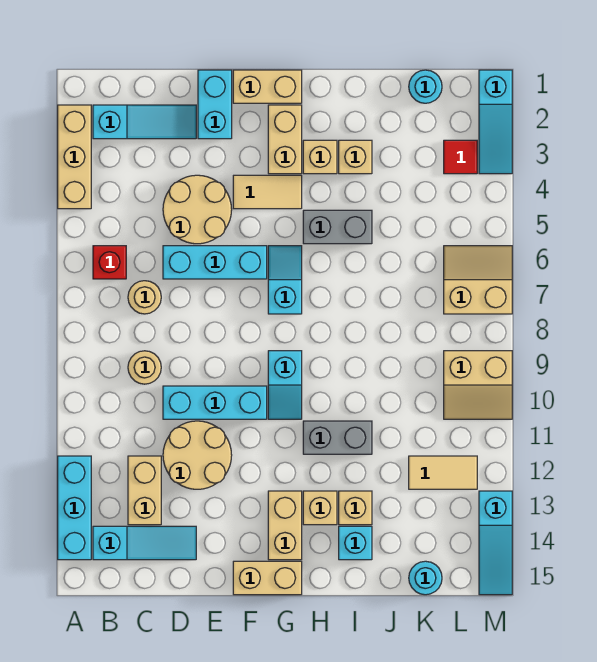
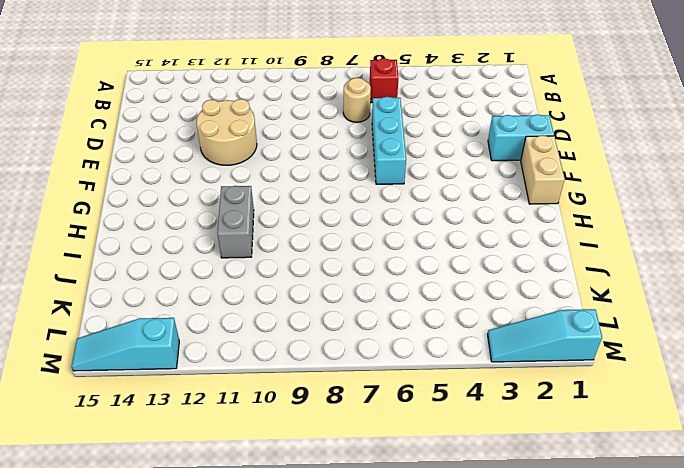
none -> tan brick A2:A4 level 1
none -> cyan brick A12:A14 level 1
none -> cyan slope B2:D2 level 1 top B
none -> cyan slope B14:D14 level 1 top B

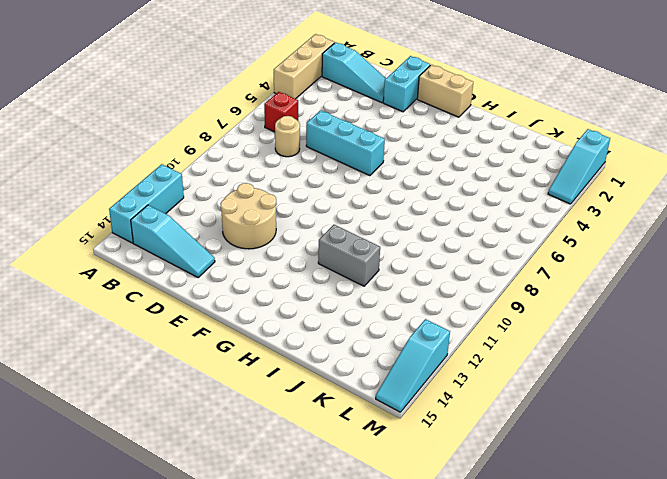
none -> tan round brick C9 level 1
none -> tan brick C12:C13 level 1
none -> tan round brick D4:E5 level 1
none -> cyan brick D10:F10 level 1

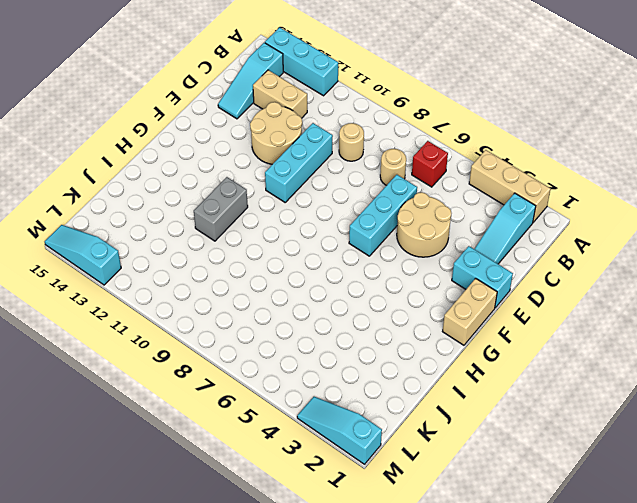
none -> tan tile F4:G4 level 1
none -> tan brick F15:G15 level 1
none -> tan brick G2:G3 level 1
none -> cyan slope G6:G7 level 1 top 7

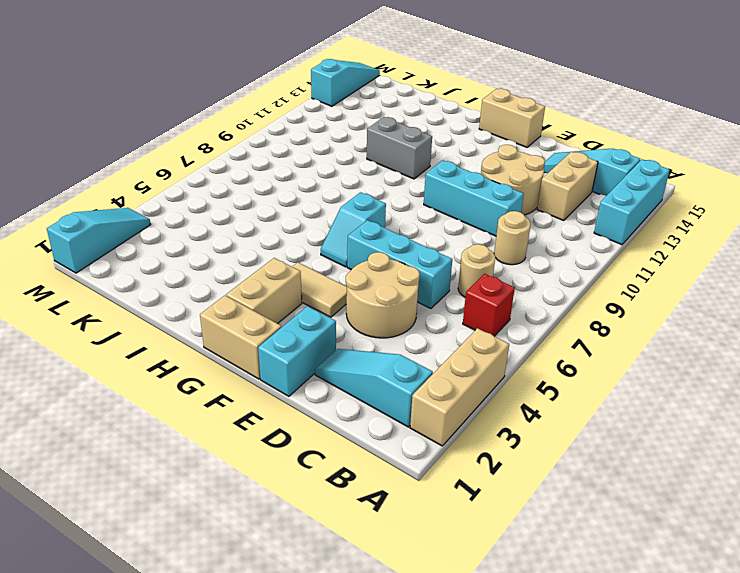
none -> cyan slope G9:G10 level 1 top 9
none -> tan brick G13:G14 level 1
none -> tan brick H3 level 1
none -> grey brick H5:I5 level 1

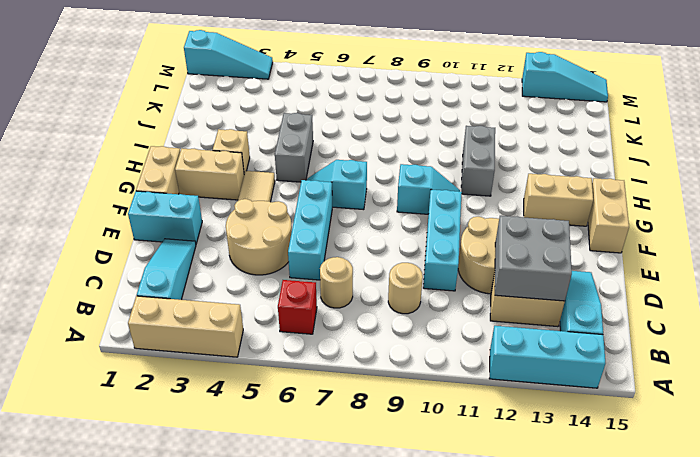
grey brick C12:D13 level 2 -> none
none -> tan brick H13 level 1
none -> tan brick I3 level 1
none -> tan brick I13 level 1
none -> cyan brick I14 level 1

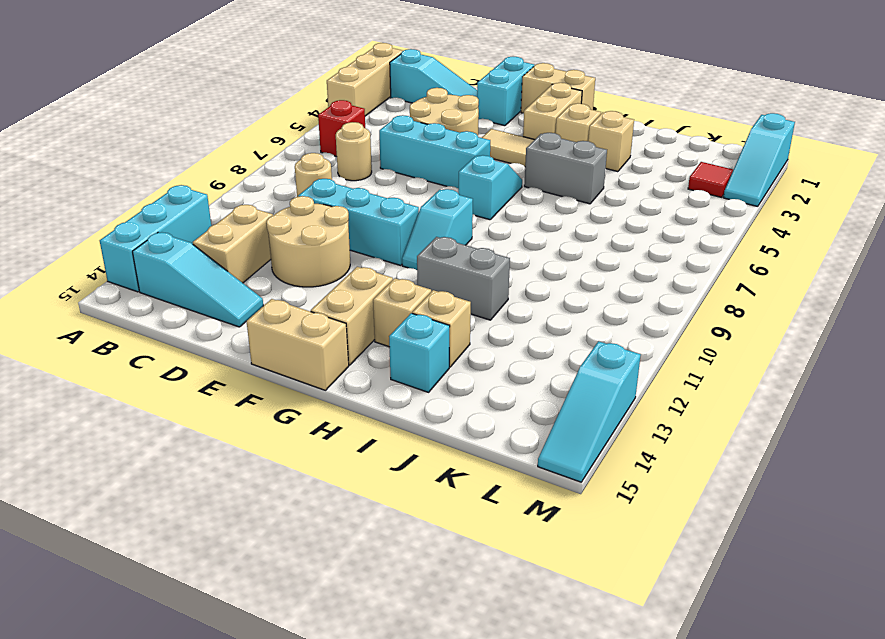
none -> cyan round brick K1 level 1
none -> tan tile K12:L12 level 1
none -> cyan round brick K15 level 1
none -> tan slope L6:M7 level 1 top 7

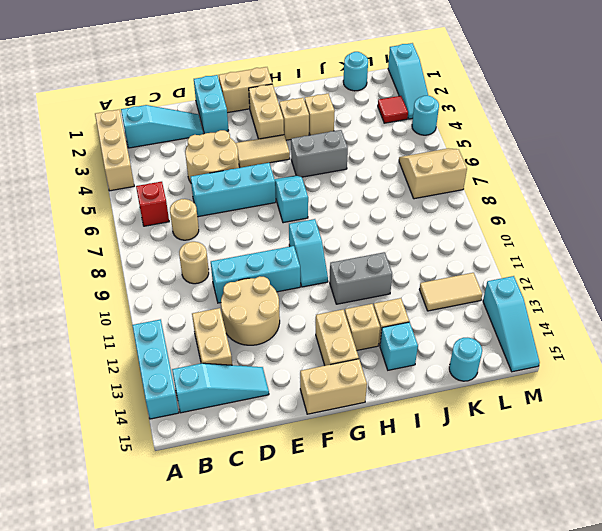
cyan round brick M4 level 1 -> none
none -> tan slope L9:M10 level 1 top 9

